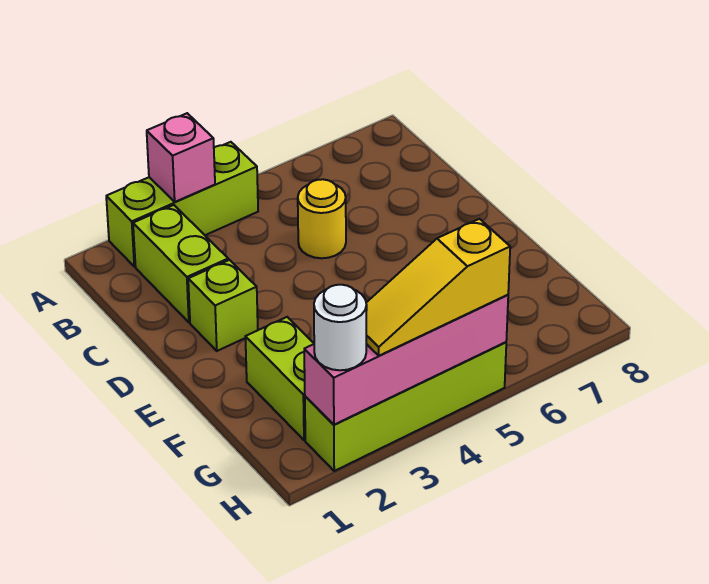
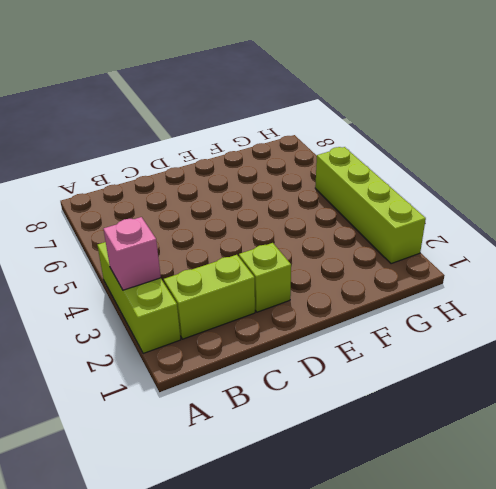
none -> yellow round brick C5 level 1
none -> lime brick F2:G2 level 1

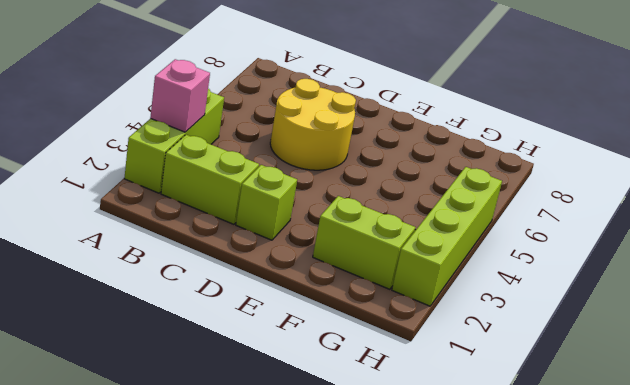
yellow round brick C5:D6 level 1 -> yellow round brick C5 level 1
none -> pink brick H2:H5 level 2
none -> white round brick H2 level 3

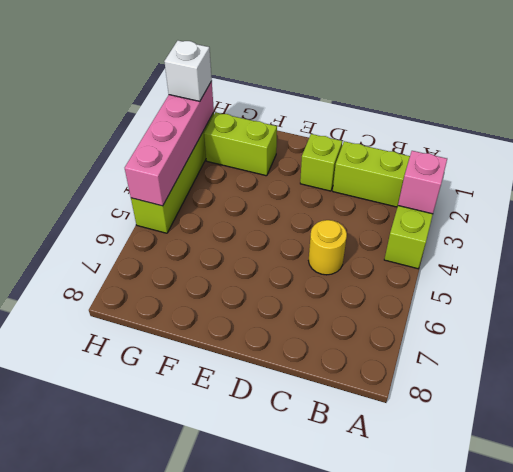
white brick H2 level 3 -> white round brick H2 level 3
none -> yellow slope H3:H5 level 3 top 5

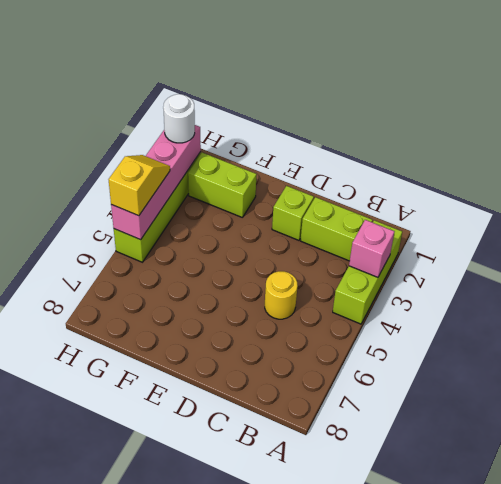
yellow slope H4:H5 level 3 top 5 -> yellow slope H3:H5 level 3 top 5

